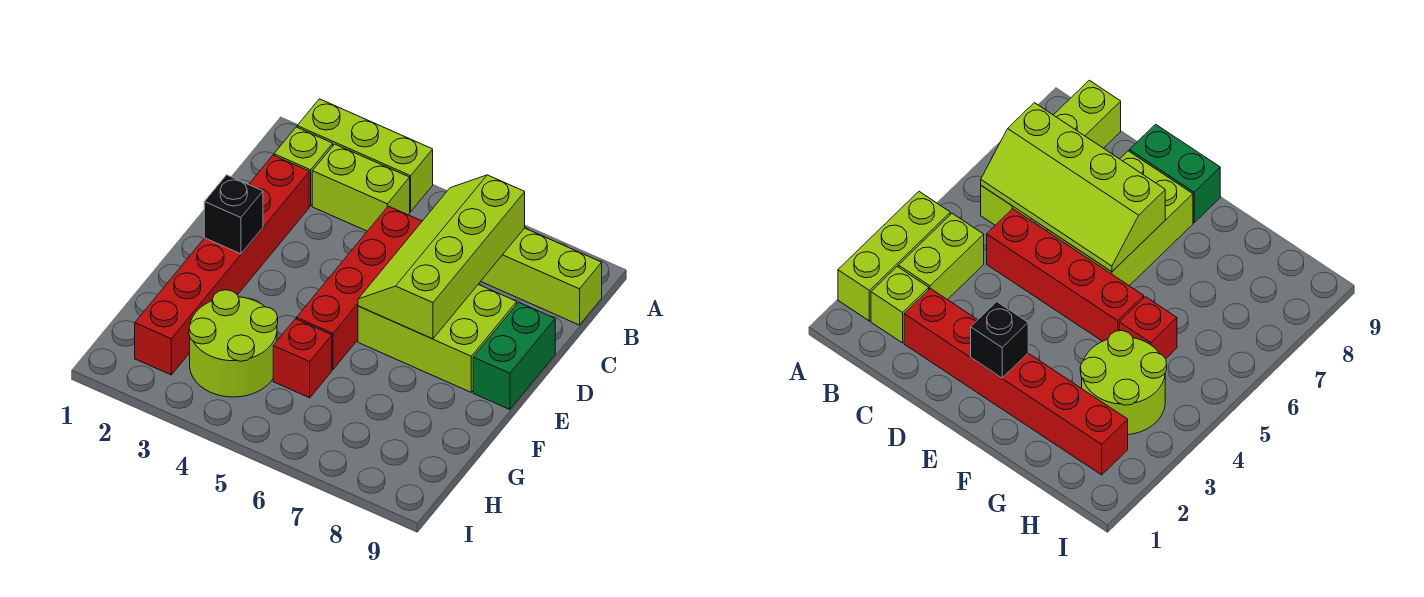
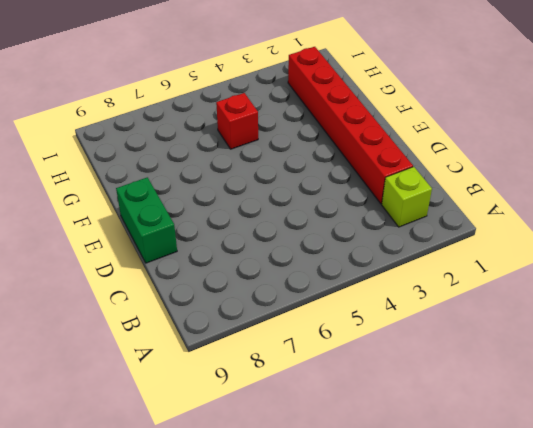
none -> lime brick A2:A4 level 1
none -> lime brick B3:B4 level 1
none -> lime brick B6:B9 level 1

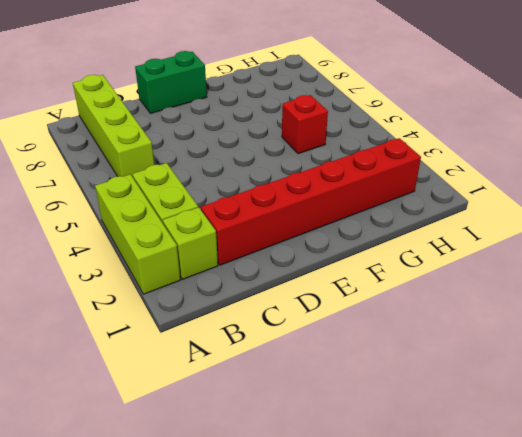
none -> red brick C5:F5 level 1
none -> lime brick D6:E8 level 1
none -> lime round brick G3:H4 level 1

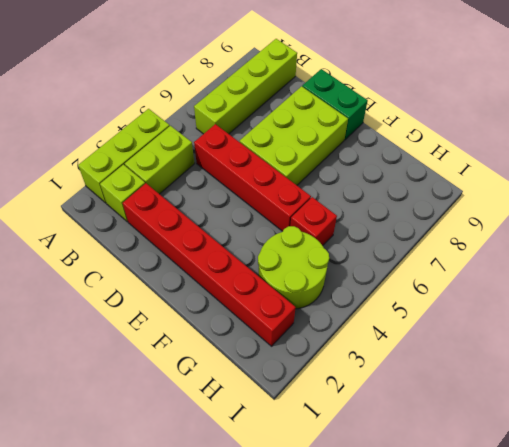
none -> lime slope B6:E7 level 2 top 7
none -> black brick E2 level 2

